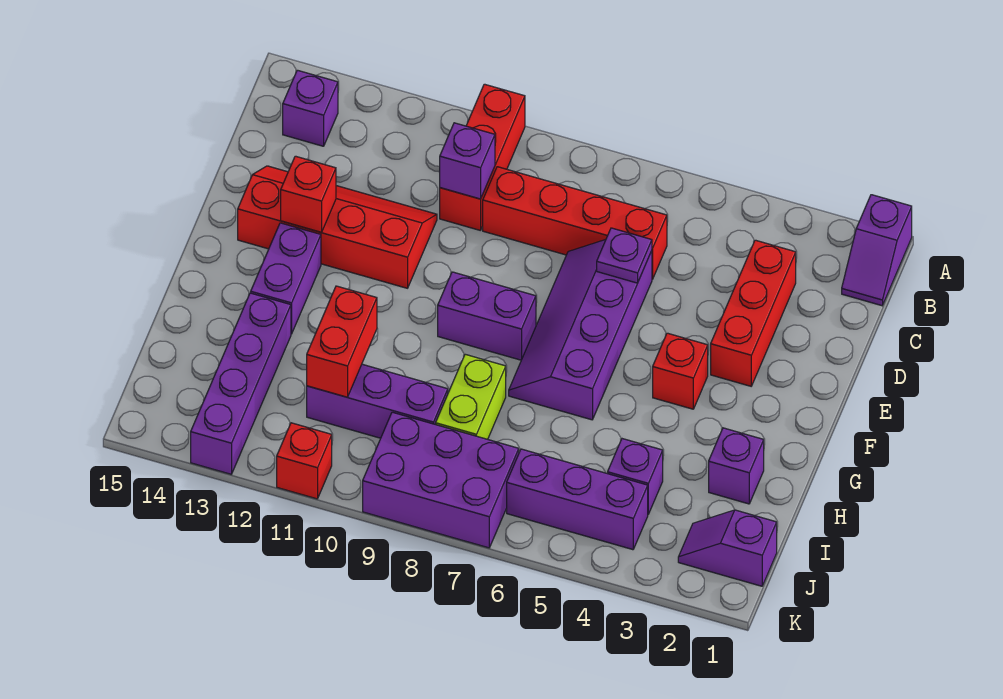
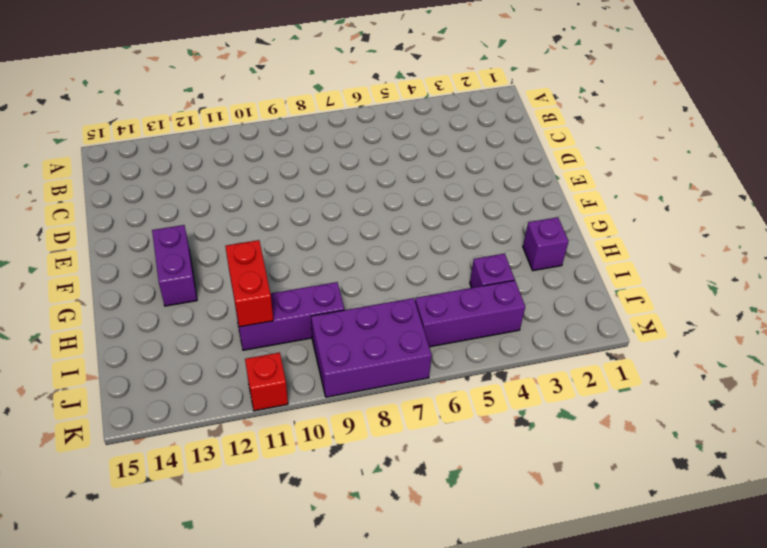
none -> purple slope A1:B1 level 1 top A
none -> red brick A10:C10 level 1
none -> purple brick B14 level 1

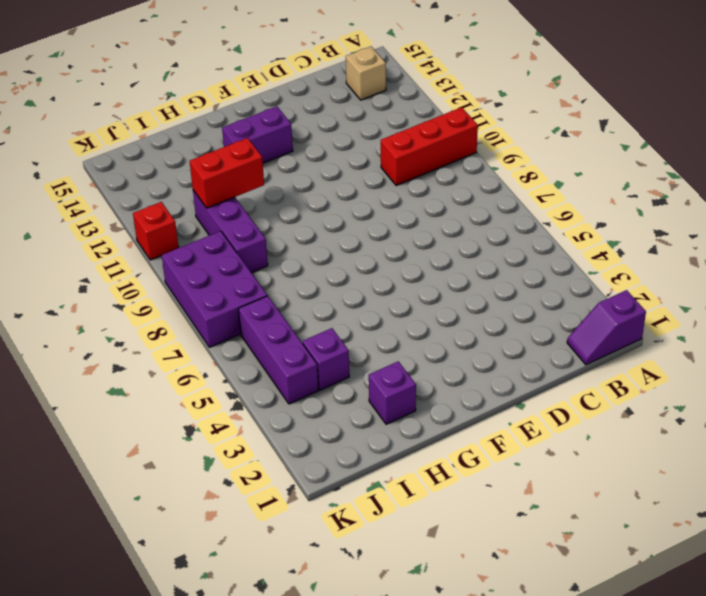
tan brick B14 level 1 -> purple brick B14 level 1
none -> red brick C3:E3 level 1
none -> red brick C6:C9 level 1
none -> purple slope D6:G7 level 1 top 6

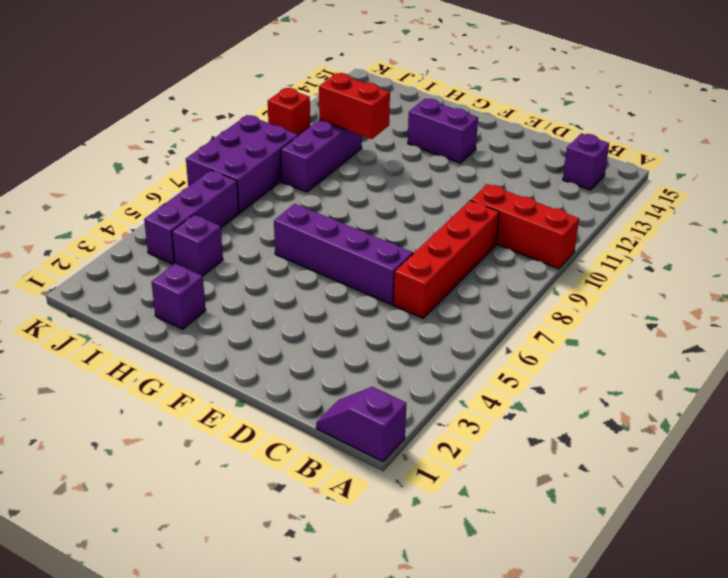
none -> red brick C3:E3 level 1
none -> red slope D11:E14 level 1 top E
none -> red brick F4 level 1

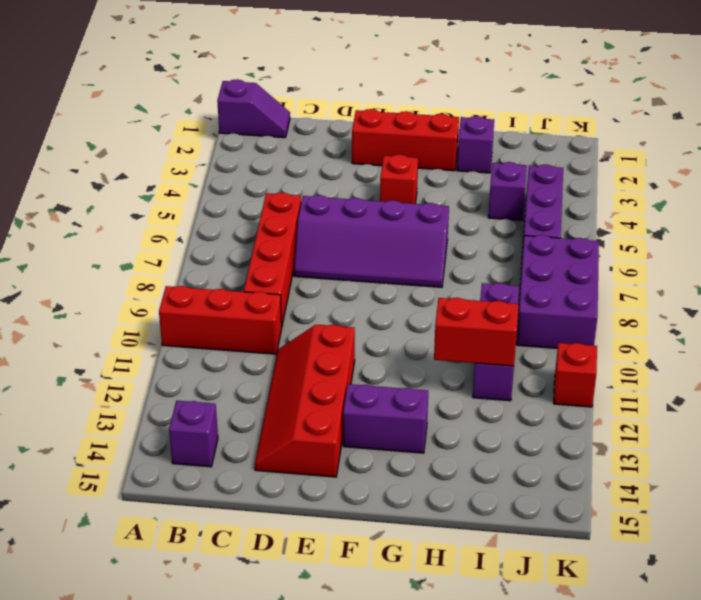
red brick E2:G2 level 1 -> red brick C3:E3 level 1
none -> purple brick F8:F9 level 1
none -> lime brick H8:I8 level 1
none -> purple brick H13:K13 level 1

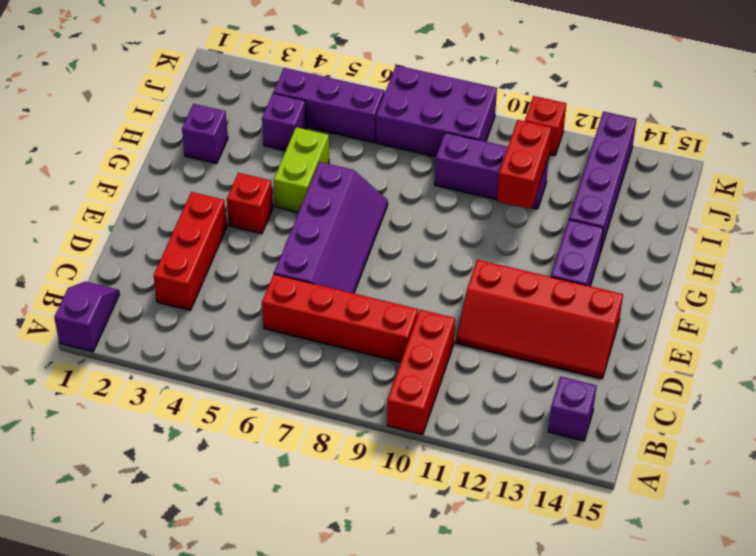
lime brick G5:H5 level 1 -> lime brick H8:I8 level 1
none -> purple brick F8:F9 level 1
none -> purple slope J1:J2 level 1 top 1
none -> purple brick C10 level 2

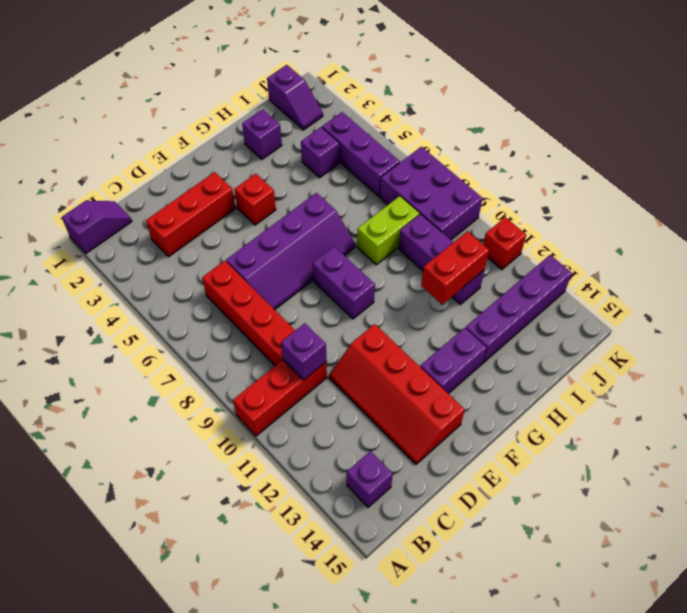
none -> purple plate D6 level 2
none -> red brick E13 level 2

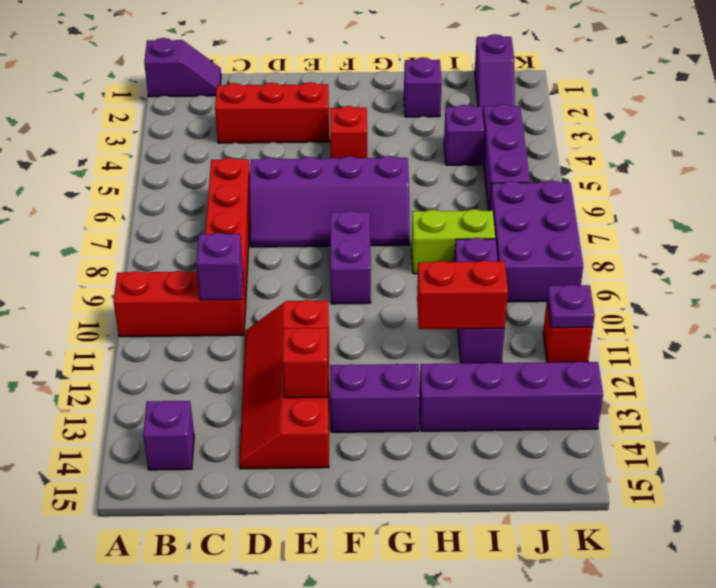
purple plate K11 level 2 -> purple plate D6 level 2

